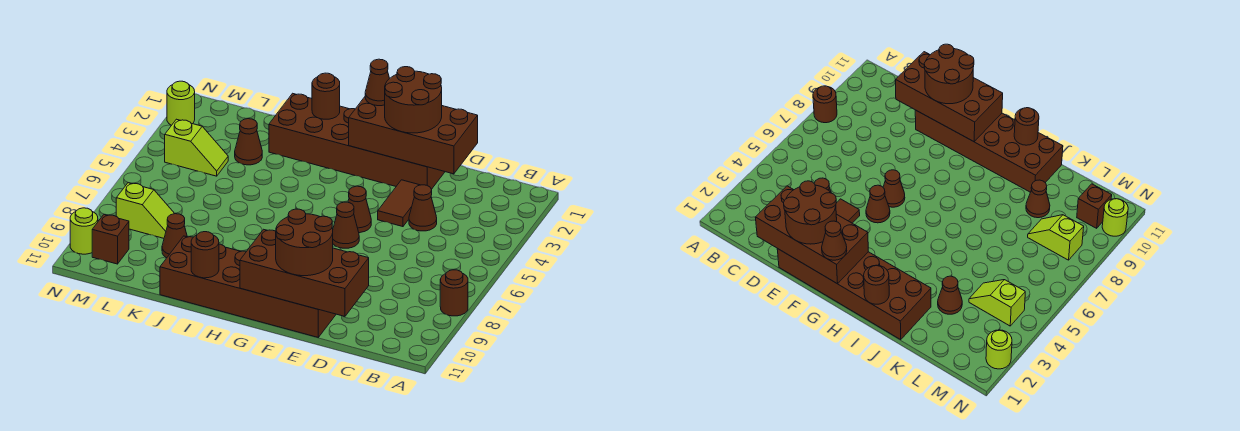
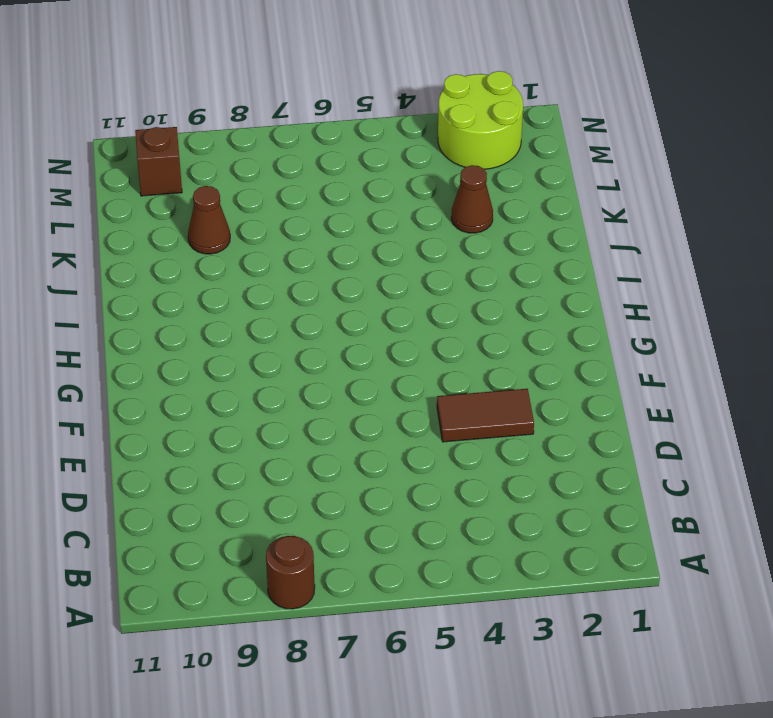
lime round brick M2:N3 level 1 -> lime round brick N2 level 1
none -> brown cone D4 level 1
none -> brown brick E1:J2 level 1
none -> brown brick E10:J11 level 1

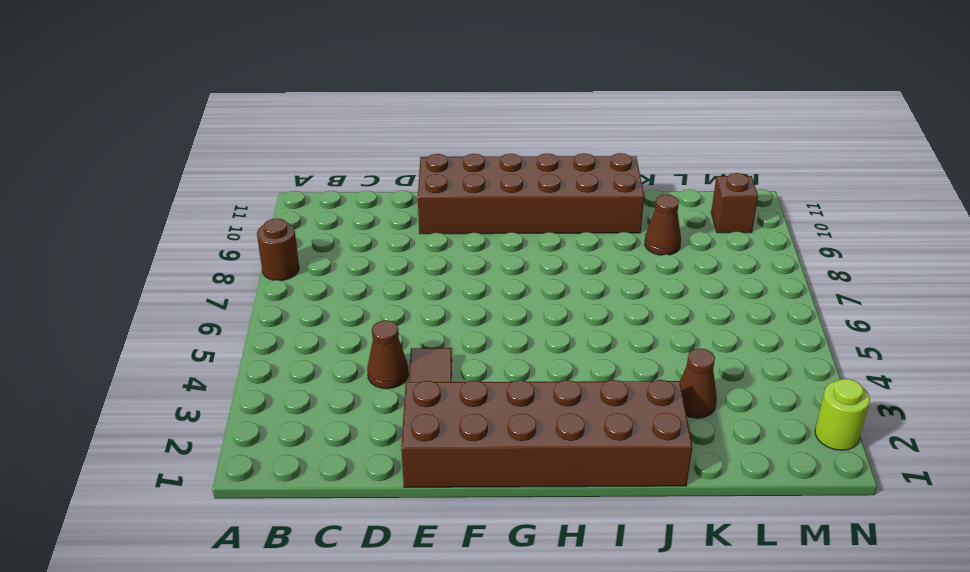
none -> brown cone F5 level 1
none -> brown cone F6 level 1
none -> lime slope L4:M4 level 1 top M

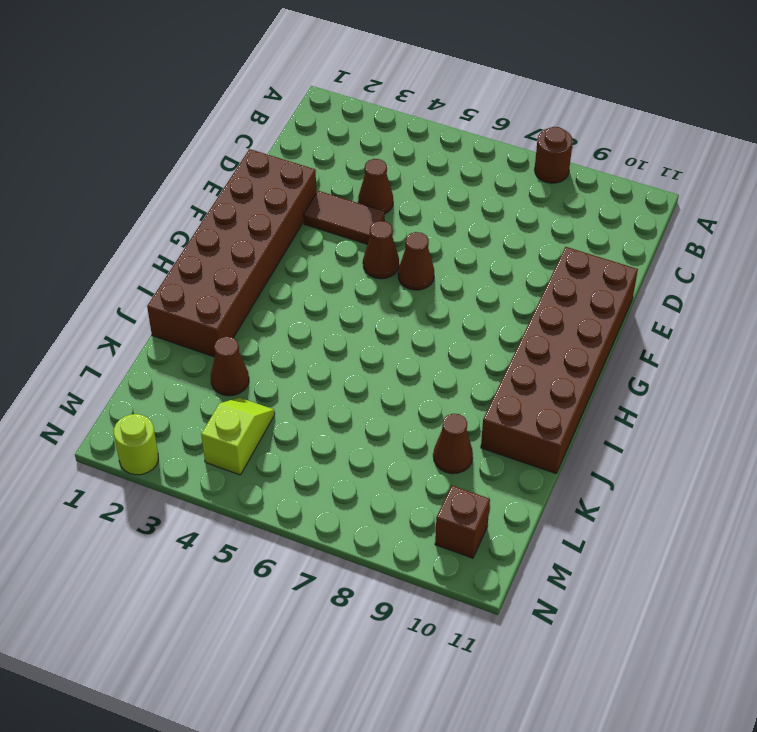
none -> lime slope L8:M8 level 1 top M
none -> lime round brick N10 level 1
none -> brown brick D1:G2 level 2

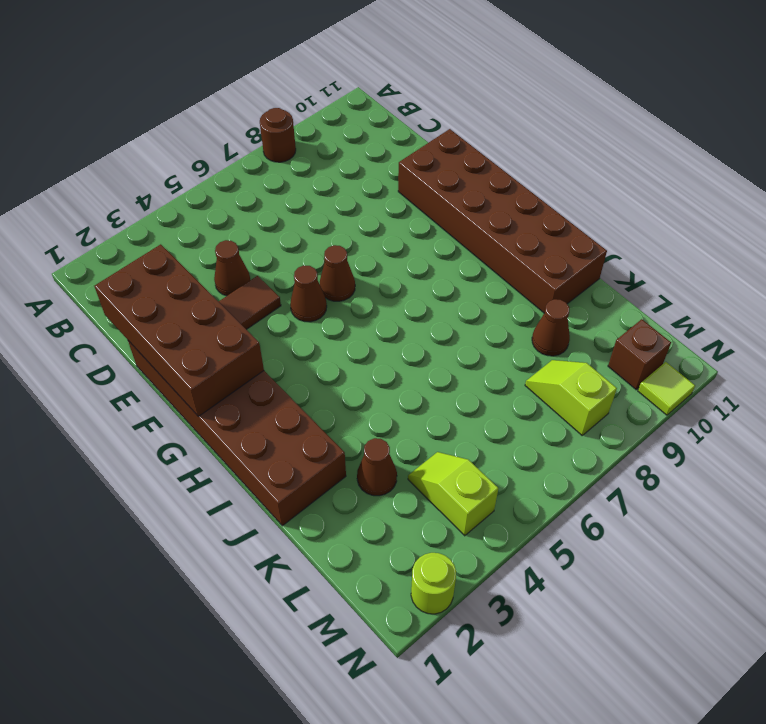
lime tile N10 level 1 -> lime round brick N10 level 1
none -> brown brick D10:G11 level 2
none -> brown round brick I1 level 2
none -> brown round brick I11 level 2

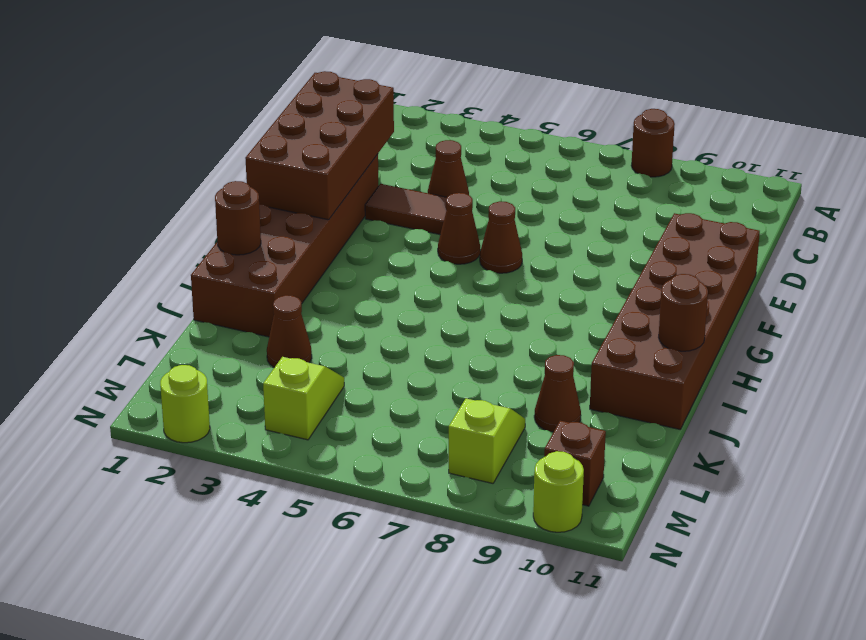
none -> brown brick D10:G11 level 2
none -> brown round brick E1:F2 level 3
none -> brown round brick E10:F11 level 3

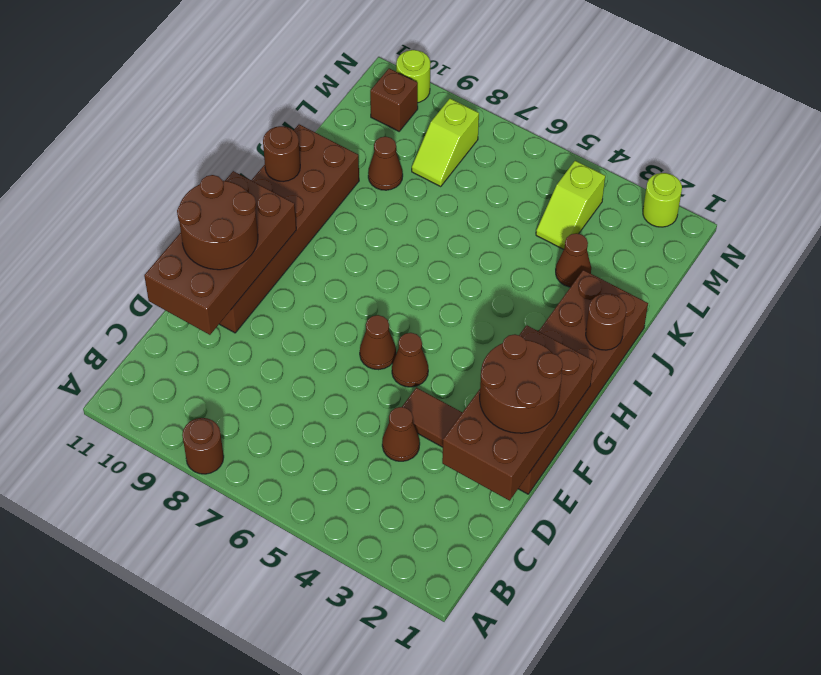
none -> brown cone G1 level 3

